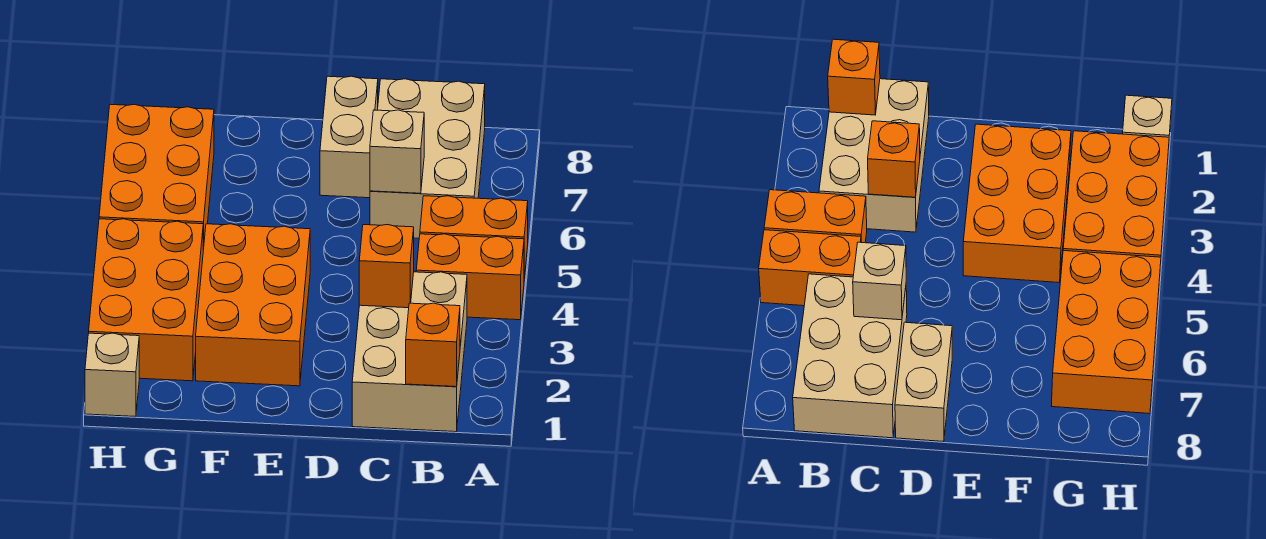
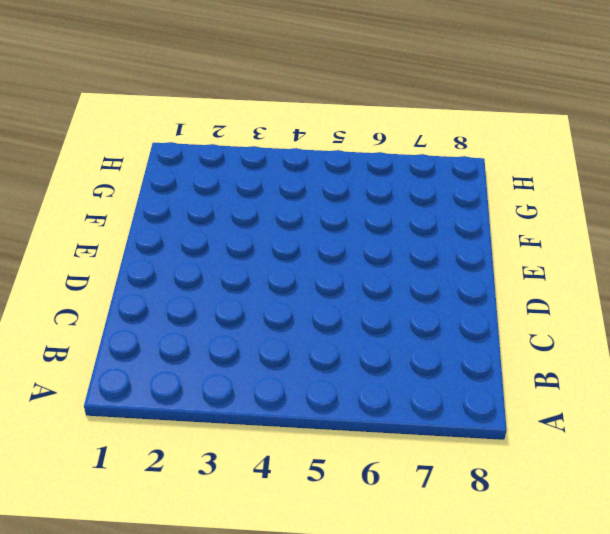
none -> orange brick A4:B4 level 1
none -> orange brick A5:B5 level 1
none -> tan brick B1:C3 level 1

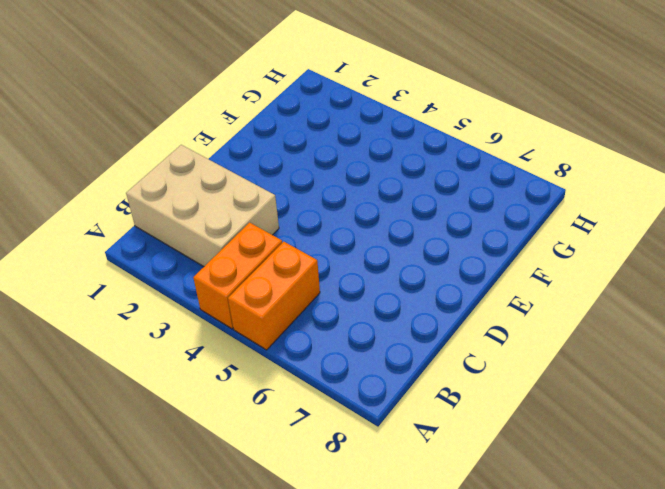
none -> tan brick B6:C8 level 1
none -> tan brick D7:D8 level 1
none -> orange brick E2:F4 level 1

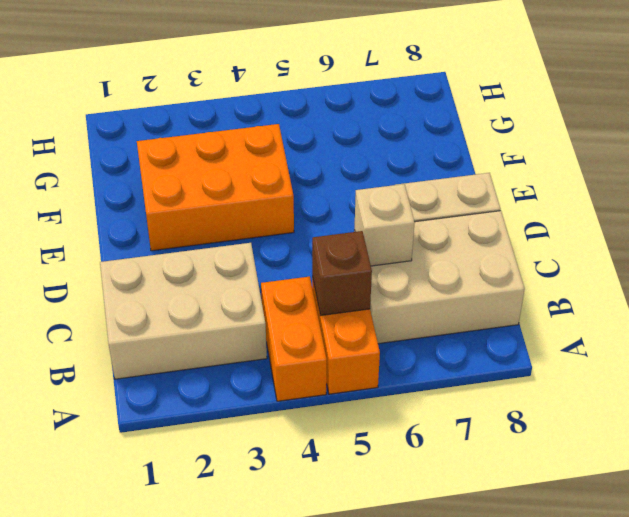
brown brick B5 level 2 -> none
none -> orange brick G2:H4 level 1
none -> orange brick G5:H7 level 1
none -> tan brick H1 level 1

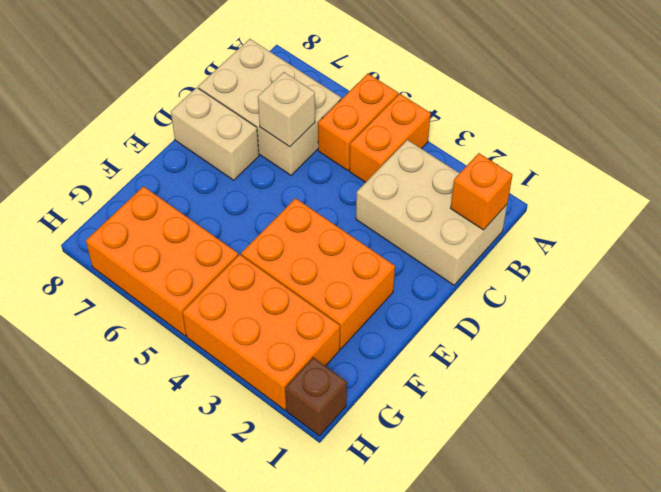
brown brick H1 level 1 -> tan brick H1 level 1
none -> orange brick C3 level 2

